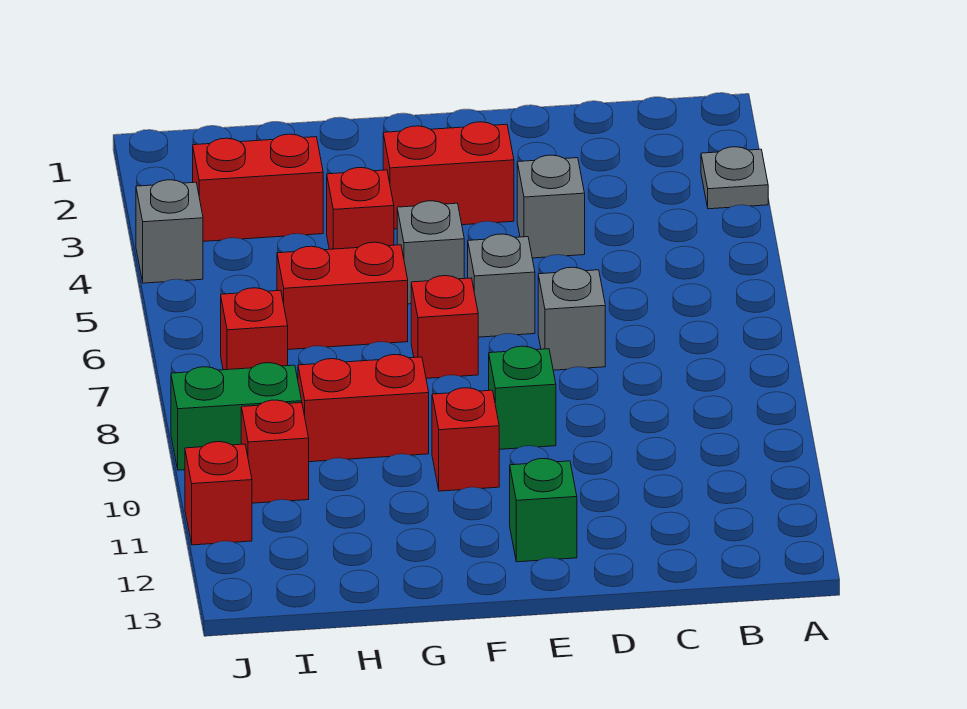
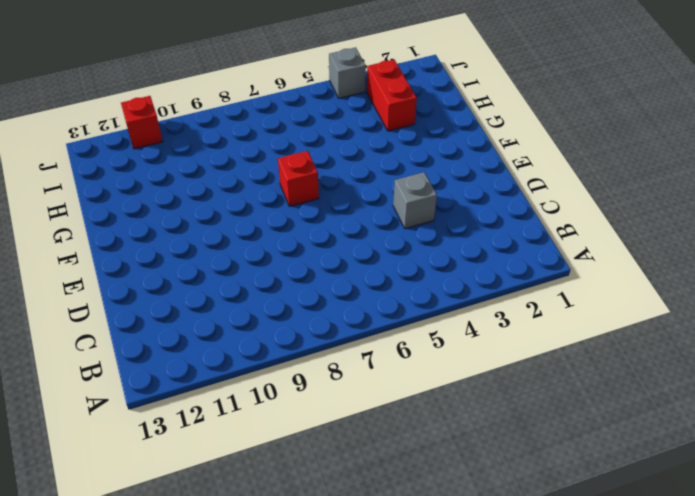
none -> grey plate A3 level 1
none -> grey brick D7 level 1
none -> red brick E3:F3 level 1

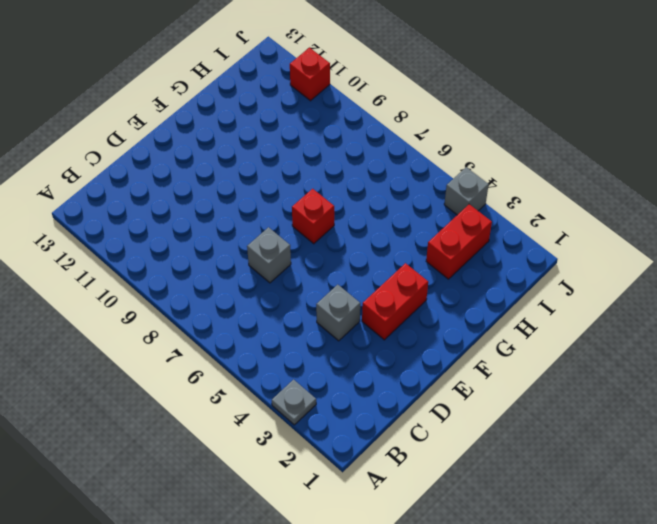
none -> grey brick E6 level 1
none -> green brick E9 level 1
none -> green brick E12 level 1

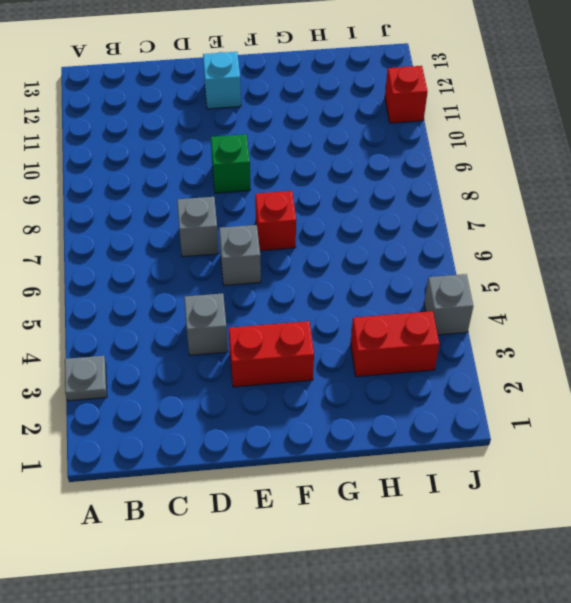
cyan brick E12 level 1 -> green brick E12 level 1
none -> grey brick F5 level 1
none -> red brick F10 level 1
none -> red brick G4 level 1

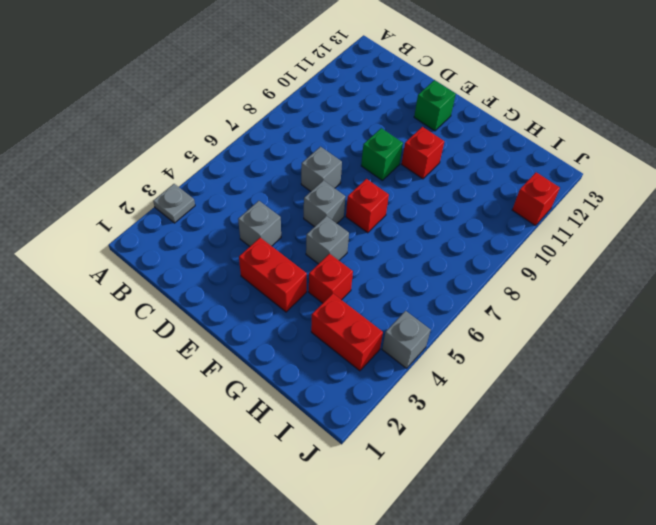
none -> red brick G6:H6 level 1
none -> red brick G9:H9 level 1
none -> red brick I7 level 1

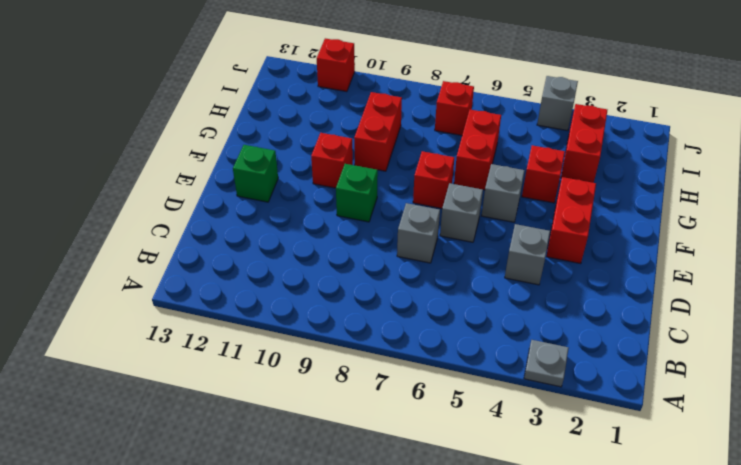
none -> green brick I9:J9 level 1
none -> red brick I10 level 1

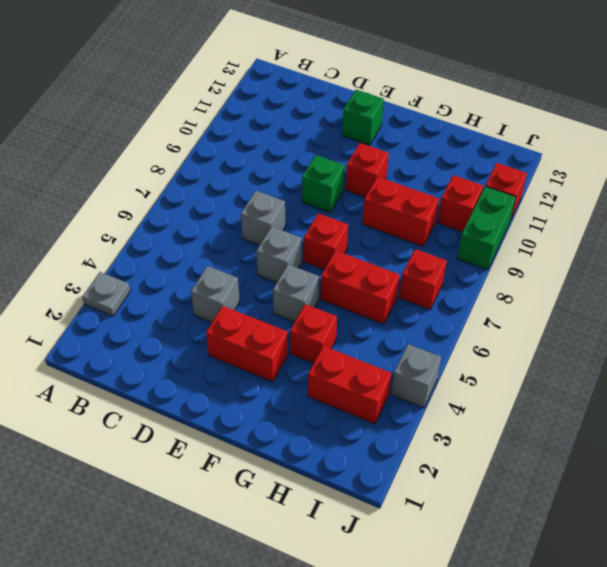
green brick J9:J10 level 1 -> green brick I9:J9 level 1

